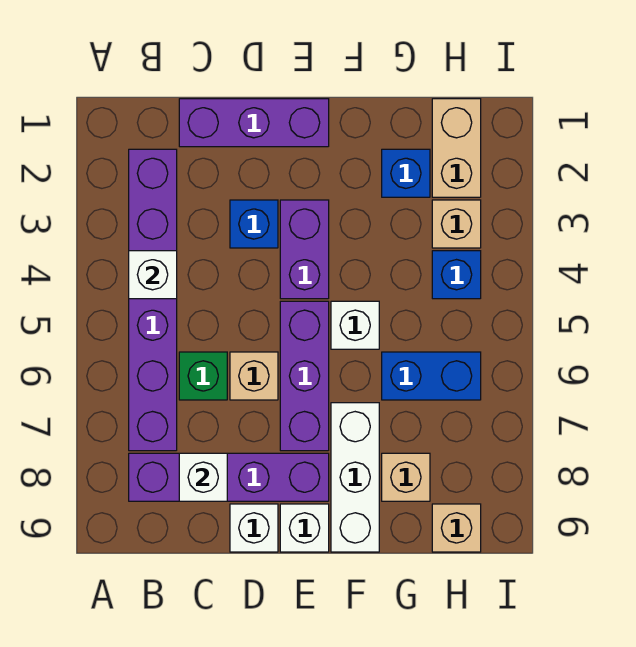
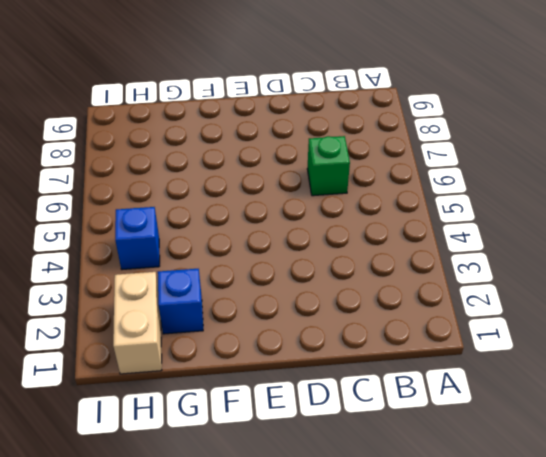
none -> purple brick B2:B7 level 1
none -> purple brick B8:E8 level 1
none -> purple brick C1:E1 level 1

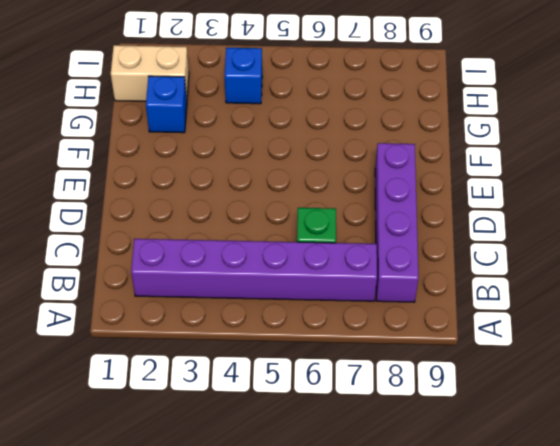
none -> purple brick C1:E1 level 1
none -> blue brick D3 level 1
none -> tan brick D6 level 1

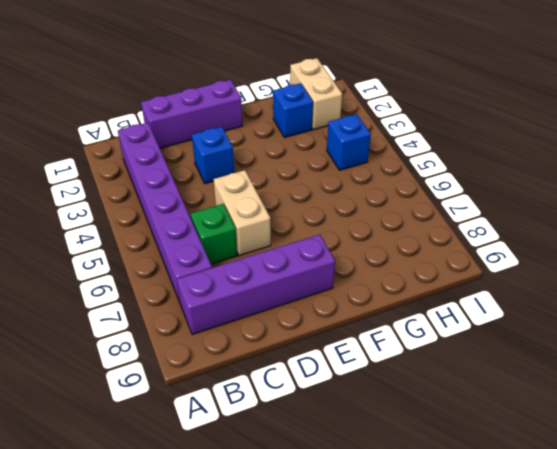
tan brick D5:D6 level 1 -> tan brick D6 level 1
none -> white brick D9 level 1
none -> purple brick E3:E4 level 1
none -> purple brick E5:E7 level 1

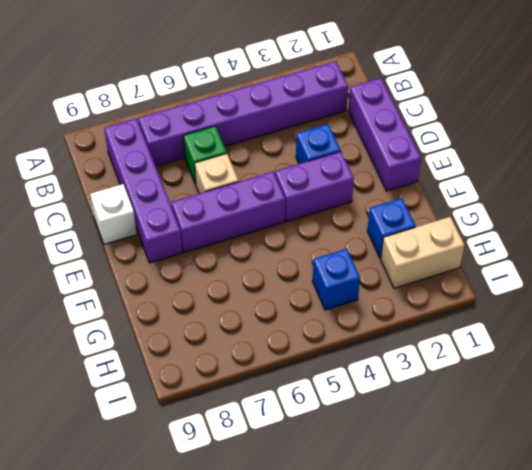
none -> white brick E9 level 1
none -> white brick F5 level 1
none -> white brick F7:F9 level 1

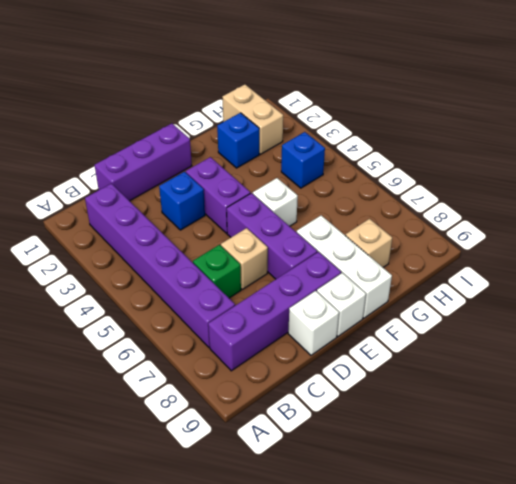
none -> blue brick G6:H6 level 1
none -> tan brick H3 level 1
none -> tan brick H9 level 1

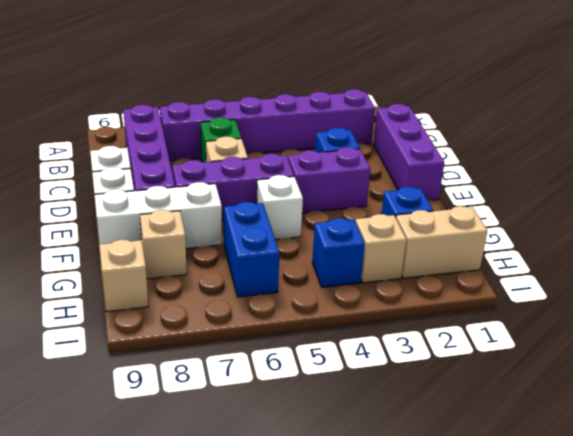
none -> white brick B4 level 2
none -> white brick C8 level 2

